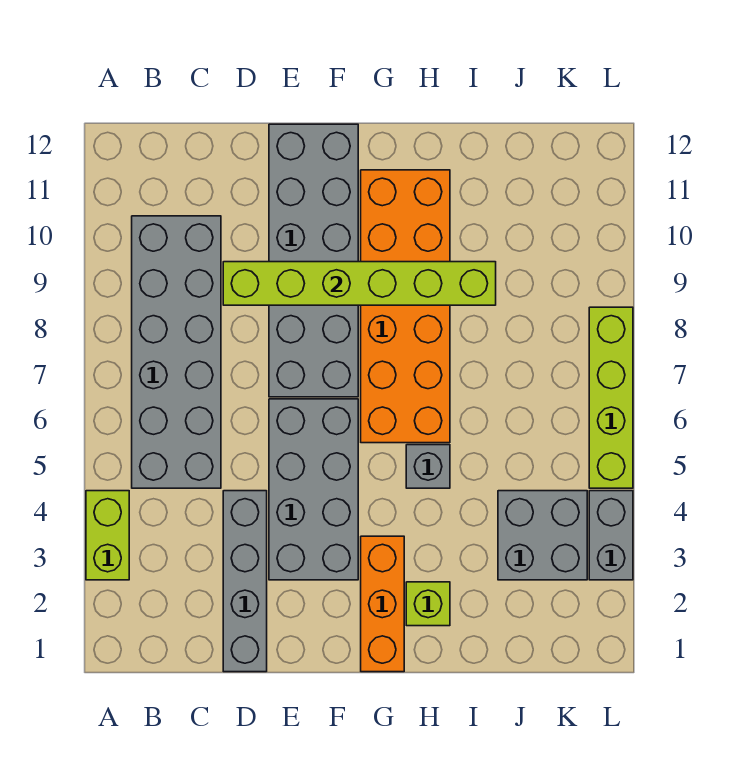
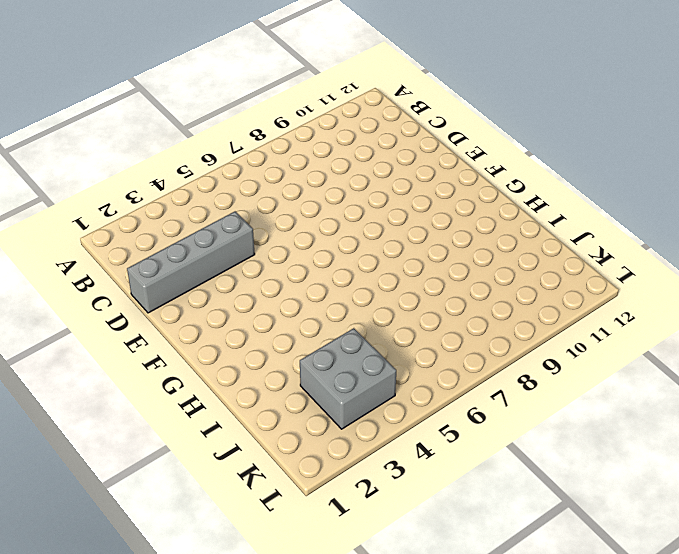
none -> lime brick A3:A4 level 1
none -> grey brick B5:C10 level 1
none -> grey brick E3:F6 level 1

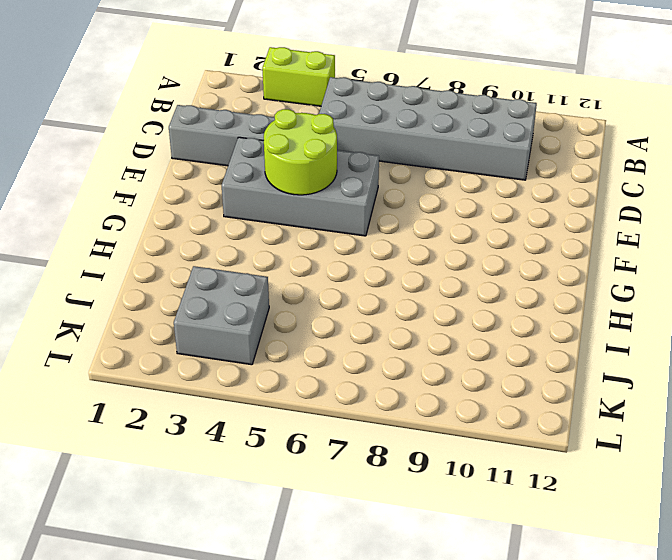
lime round brick E4:F5 level 2 -> none
none -> grey brick E7:F12 level 1
none -> orange brick G1:G3 level 1
none -> orange brick G6:H11 level 1

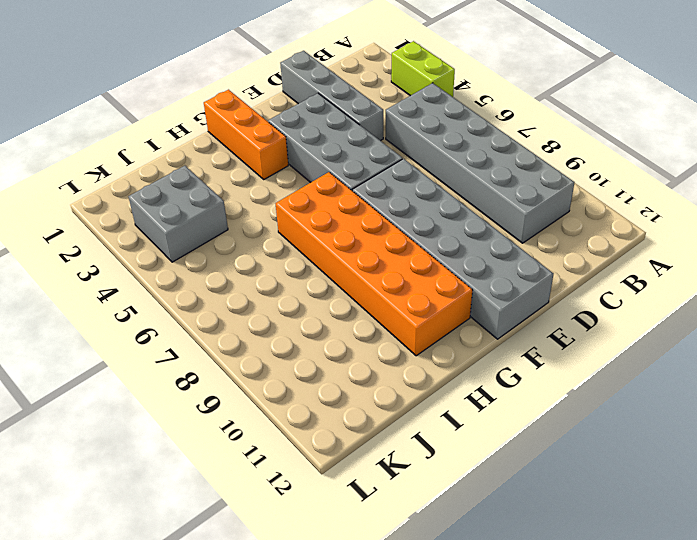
none -> lime brick H2 level 1
none -> grey brick H5 level 1
none -> grey brick L3:L4 level 1

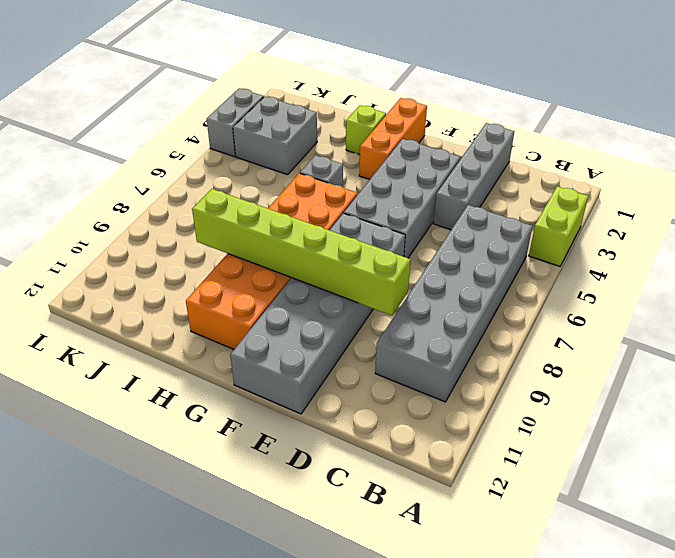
none -> lime brick L5:L8 level 1

